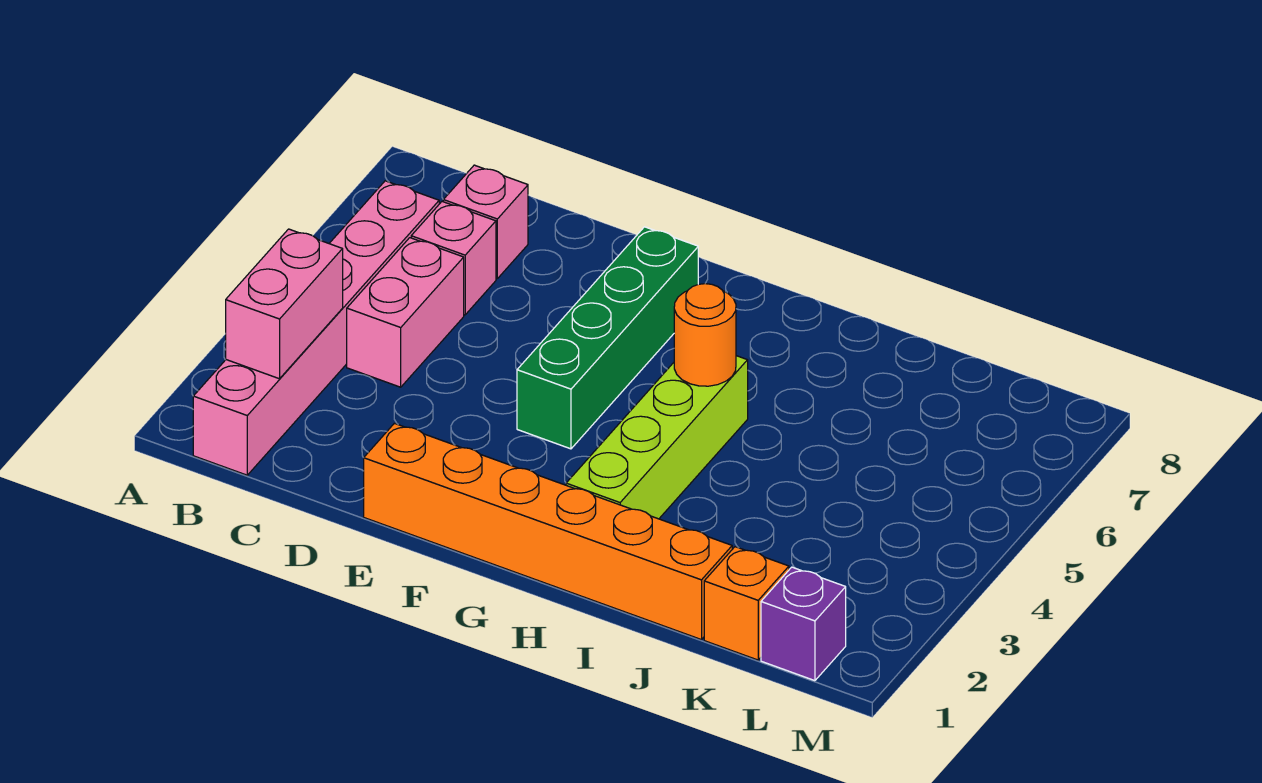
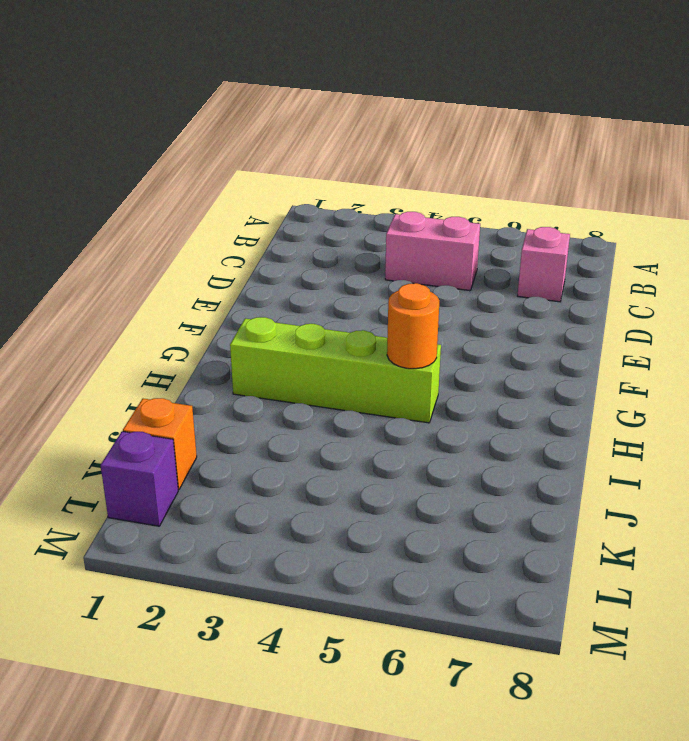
none -> pink brick B1:B6 level 1
none -> pink brick C6 level 1

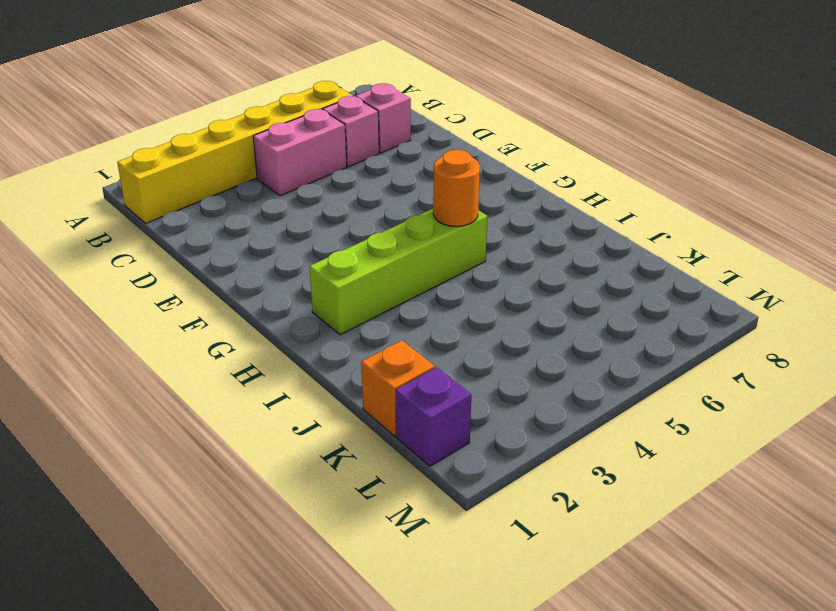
yellow brick B1:B6 level 1 -> pink brick B1:B6 level 1
none -> orange brick E1:J1 level 1
none -> green brick F4:F7 level 1

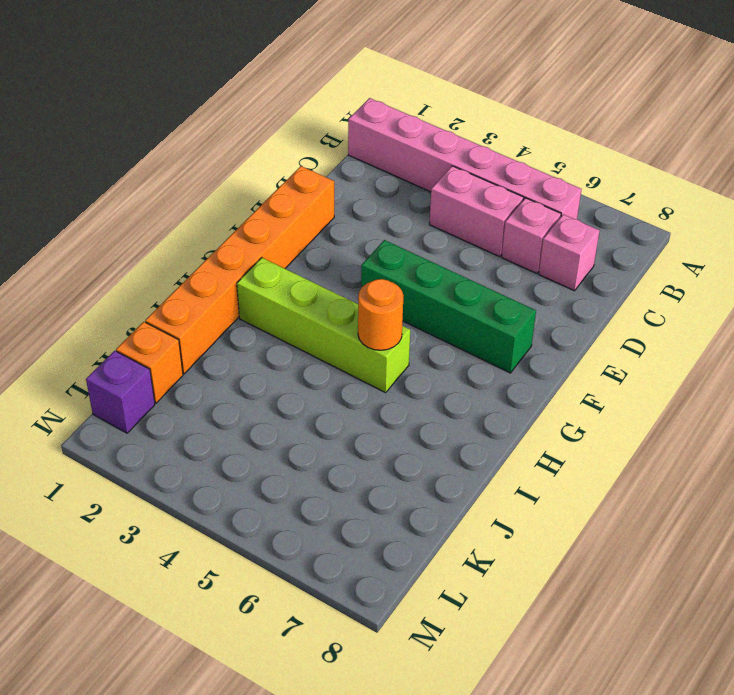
none -> pink brick B2:B3 level 2

